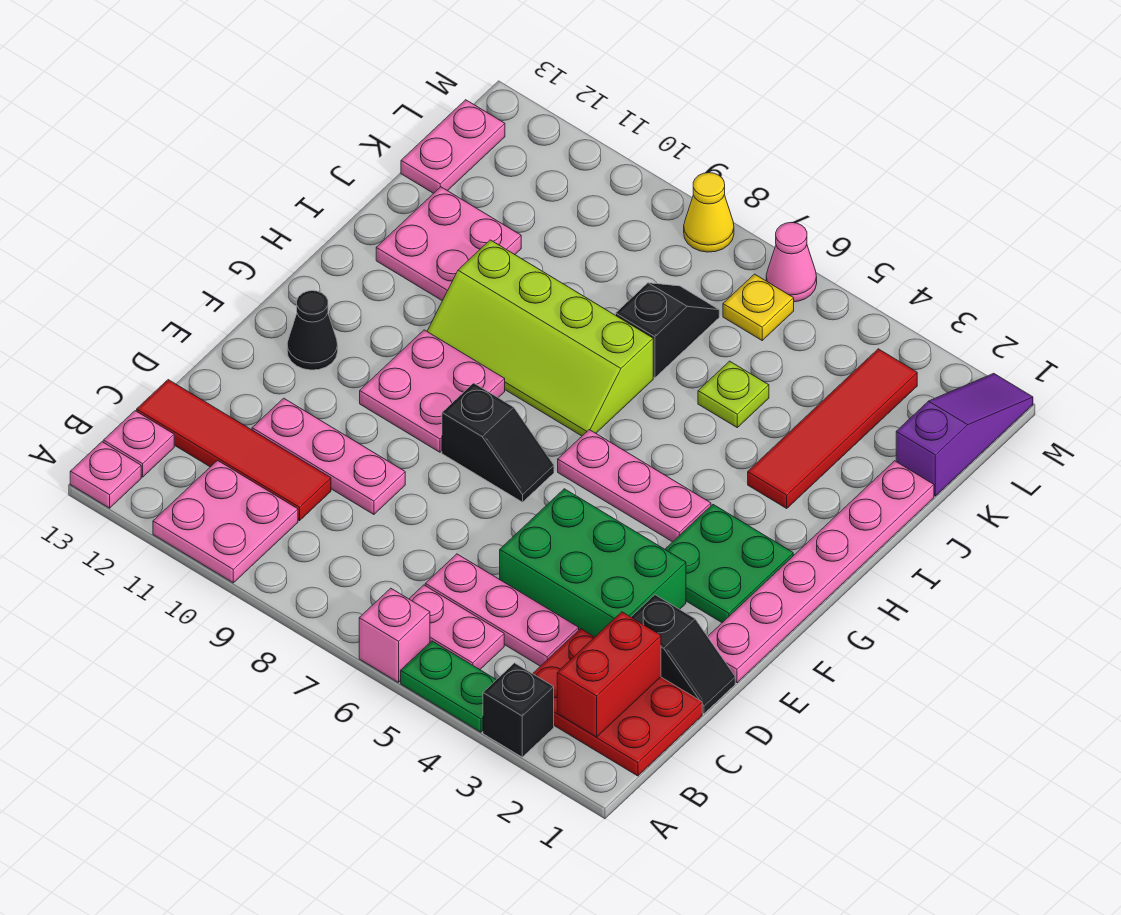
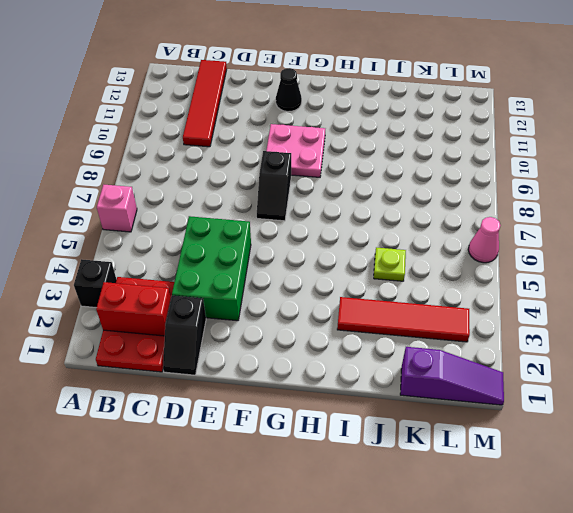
none -> green plate A4:A5 level 1
none -> pink plate A10:B11 level 1
none -> pink plate A13 level 1
none -> pink plate B5:B6 level 1

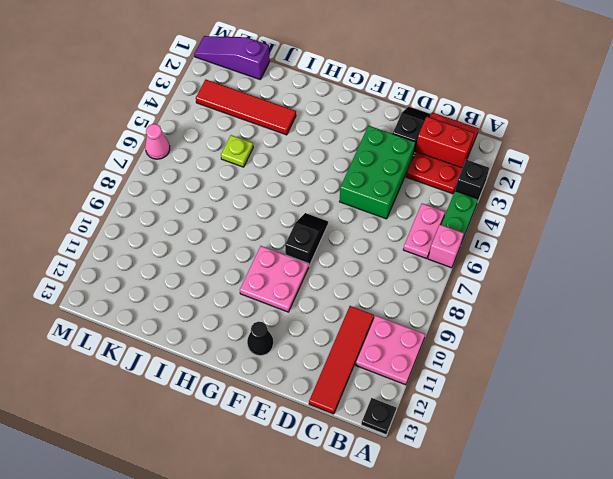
black plate A13 level 1 -> pink plate A13 level 1
none -> pink plate B13 level 1
none -> pink plate C4:C6 level 1
none -> pink plate D9:D11 level 1
none -> pink plate E1:J1 level 1

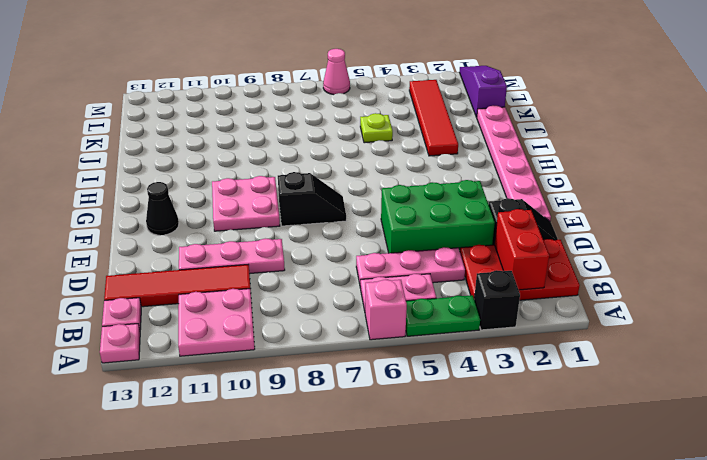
none -> green plate F2:G3 level 1
none -> pink plate G4:G6 level 1
none -> lime slope H7:I10 level 1 top I
none -> pink plate I11:J12 level 1

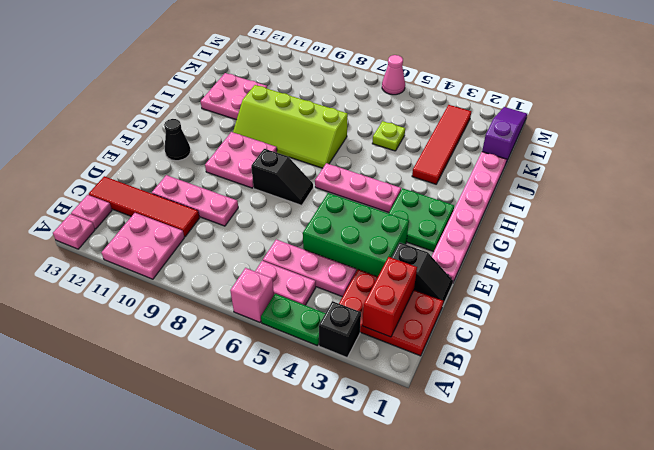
none -> black slope J7:K7 level 1 top J
none -> pink plate K13:L13 level 1
none -> yellow plate L6 level 1
none -> yellow cone M8 level 1

